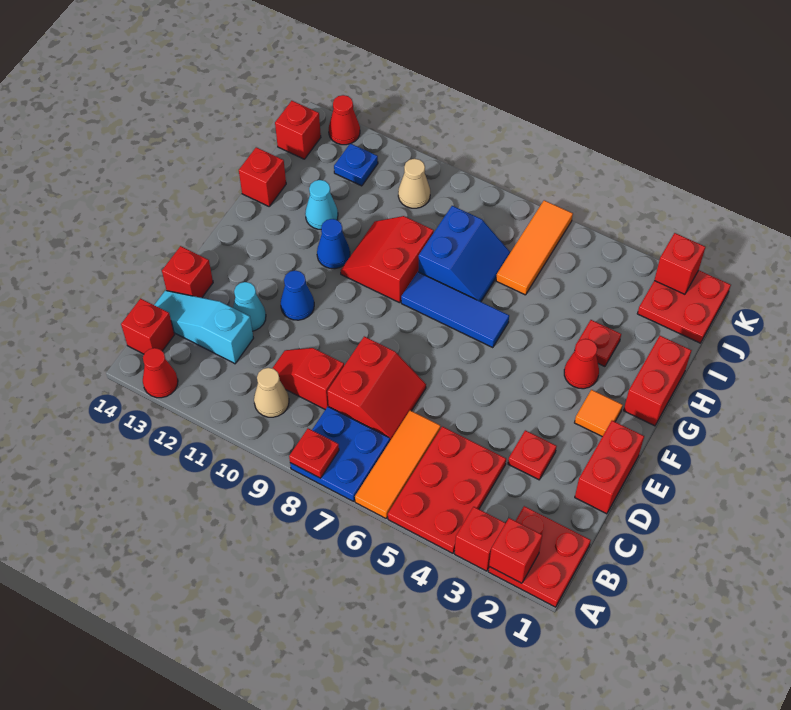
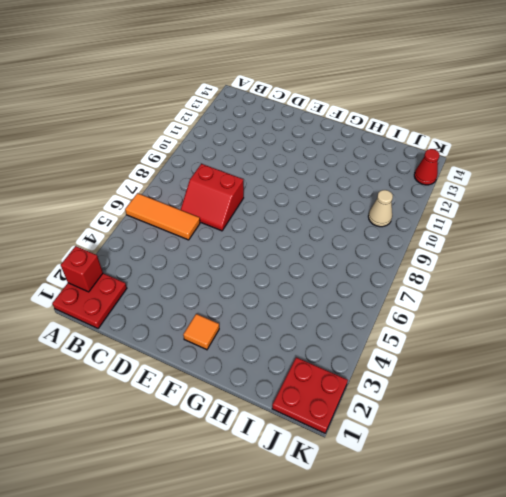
none -> red brick A3 level 1
none -> red plate A4:C5 level 1
none -> blue plate A7:B8 level 1
none -> red cone A13 level 1

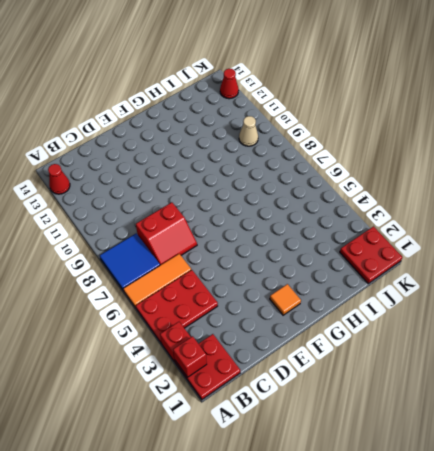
blue tile A7:B8 level 1 -> blue plate A7:B8 level 1
none -> tan cone B10 level 1
none -> red brick B14 level 1
none -> red slope C9:C10 level 1 top 9
none -> cyan slope C12:C14 level 1 top 12

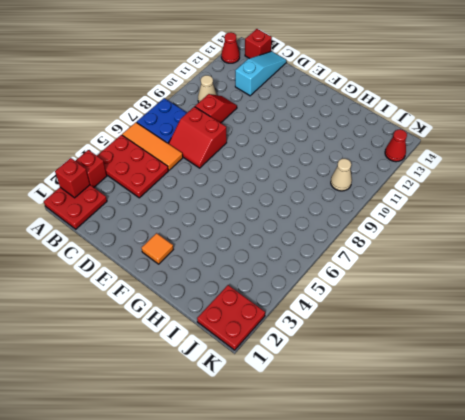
none -> red brick D1:E1 level 1
none -> red plate D3 level 1
none -> cyan cone D12 level 1
none -> red brick D14 level 1

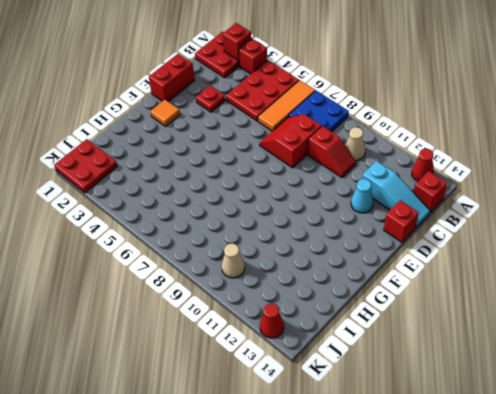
none -> blue cone E11 level 1
none -> red brick G1:H1 level 1
none -> red cone G3 level 1
none -> blue tile G6:G8 level 1

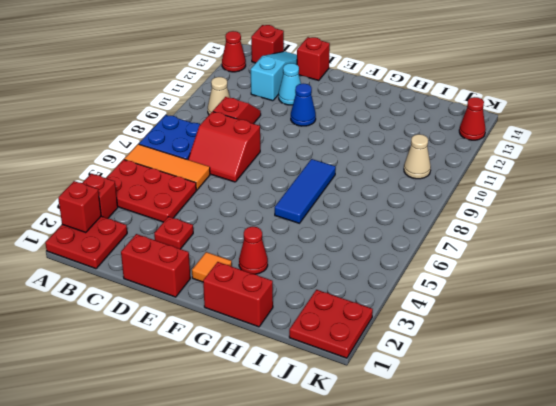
none -> red slope G9:H10 level 1 top 9
none -> blue cone G11 level 1
none -> red plate H3 level 1
none -> blue slope H7:I8 level 1 top 8

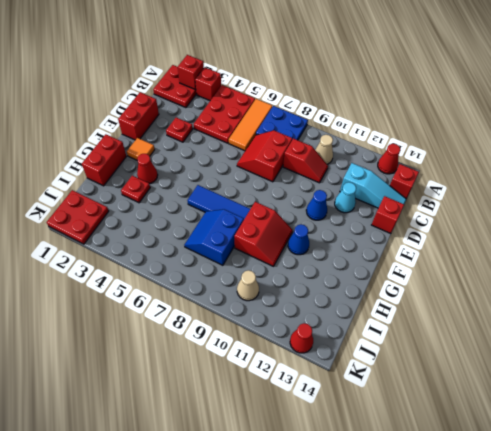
none -> cyan cone H12 level 1
none -> red brick H14 level 1
none -> orange tile I6:K6 level 1
none -> blue plate J12 level 1

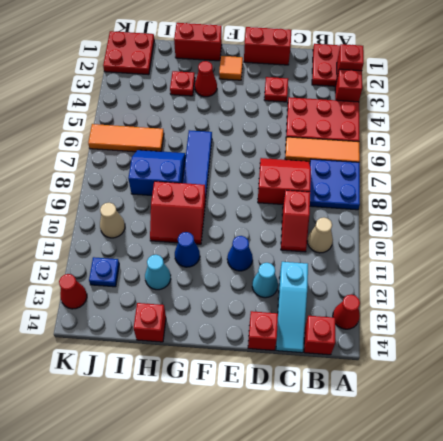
none -> red brick J14 level 1
none -> red plate A8 level 2
none -> red brick K2 level 2

